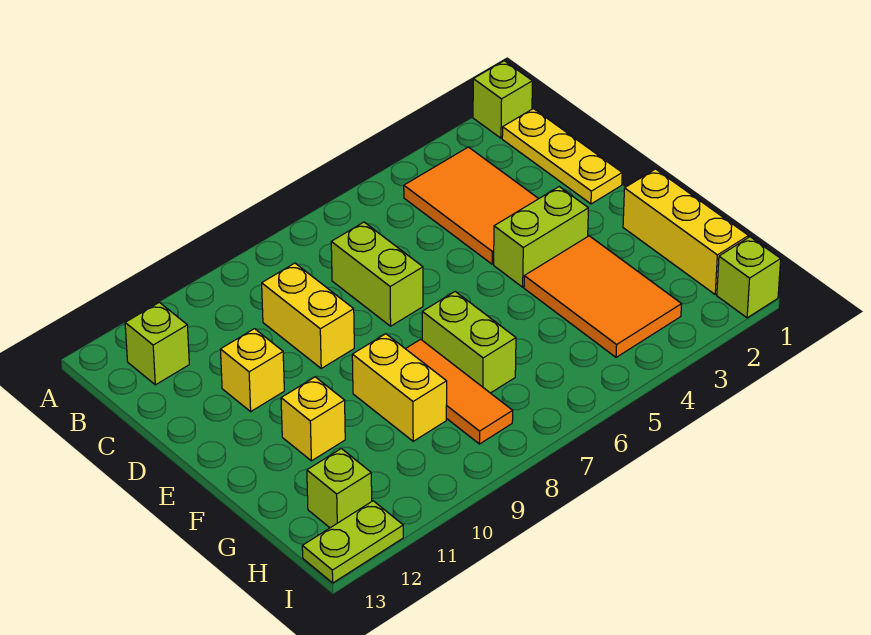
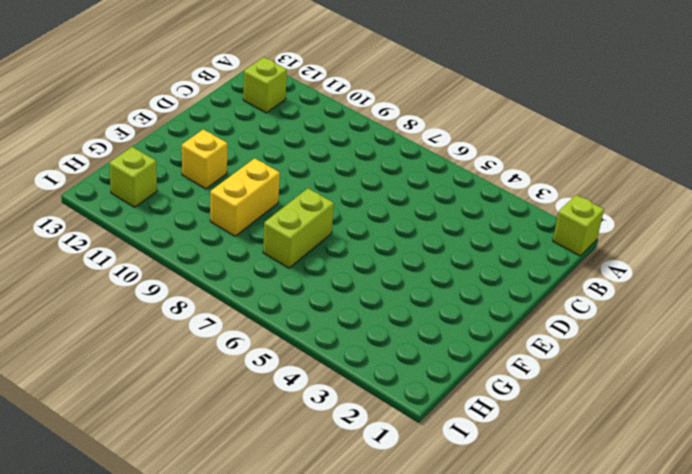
none -> yellow plate B1:D1 level 1
none -> orange tile B3:D4 level 1
none -> lime brick C7:D7 level 1

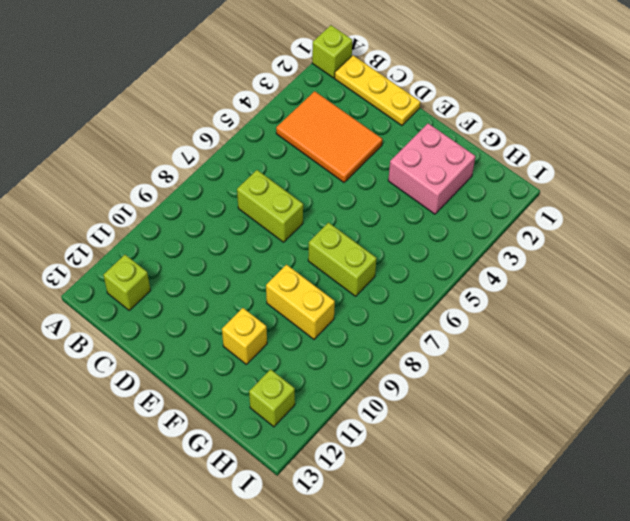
pink brick F2:G3 level 1 -> orange tile F3:H4 level 1
none -> yellow brick C9:D9 level 1
none -> yellow brick D11 level 1
none -> lime brick E3:E4 level 1

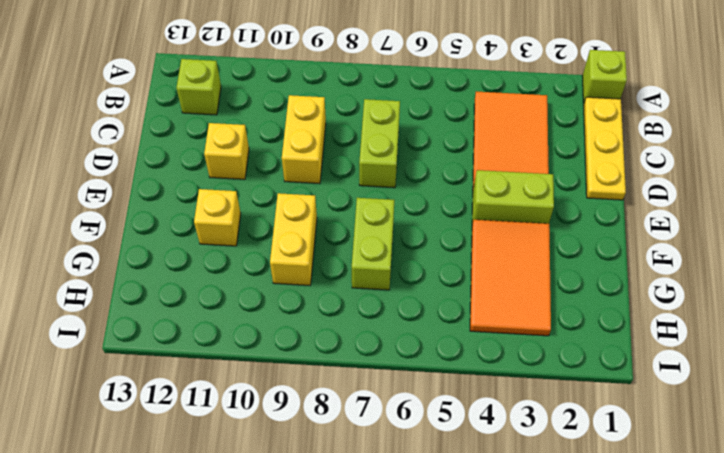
none -> yellow brick F1:H1 level 1
none -> orange tile F8:H8 level 1
none -> lime brick H12 level 1

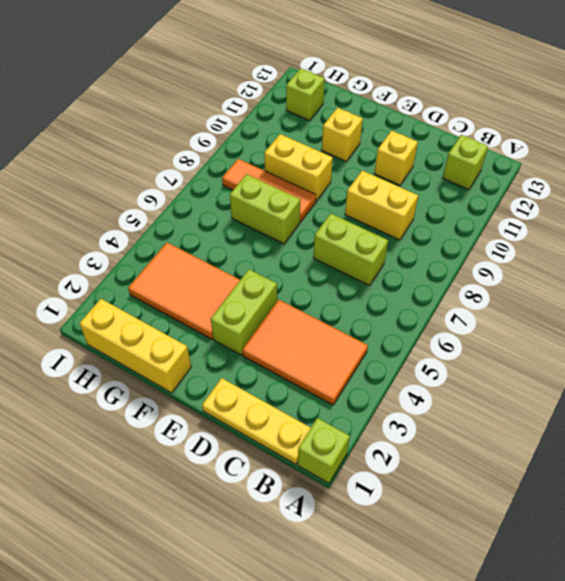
none -> lime brick I1 level 1
none -> lime plate I12:I13 level 1

